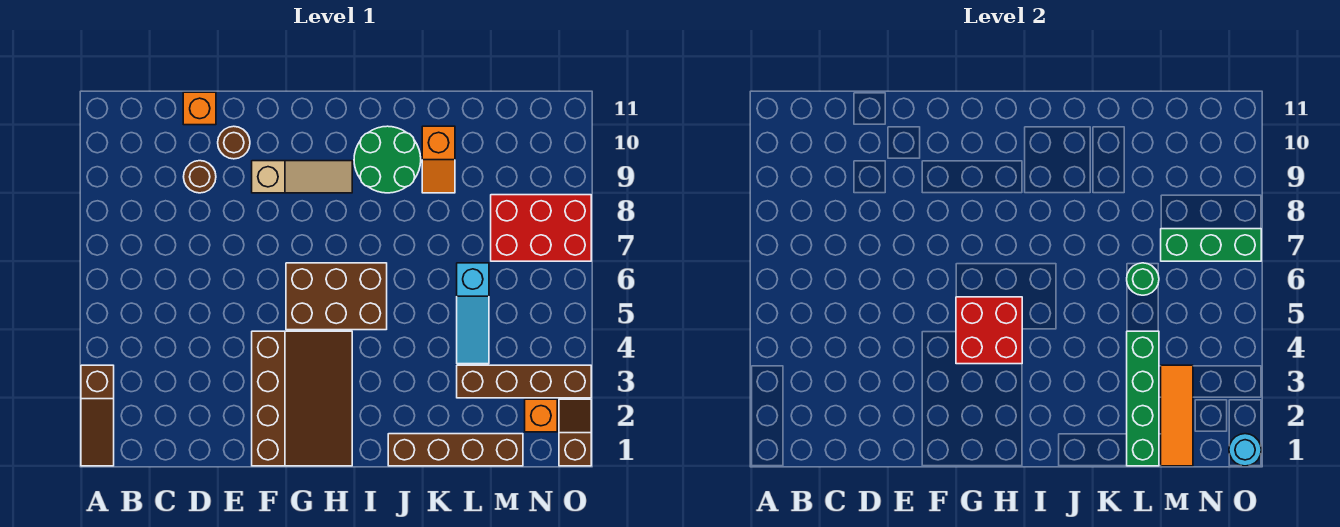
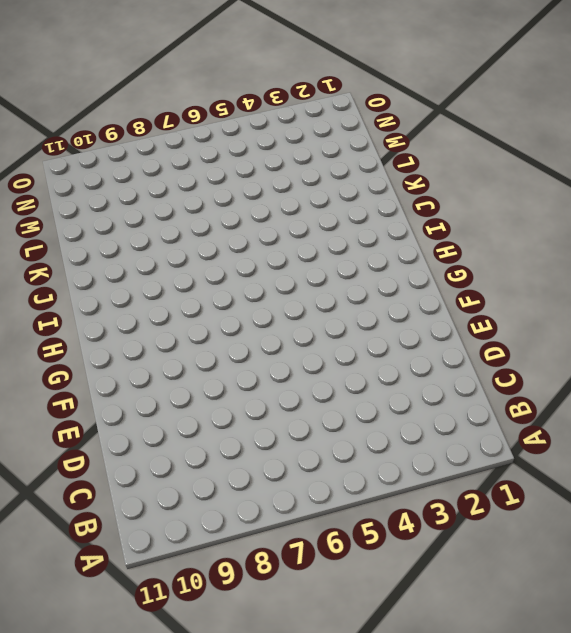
none -> brown slope A1:A3 level 1 top 3
none -> brown round brick D9 level 1
none -> orange brick D11 level 1

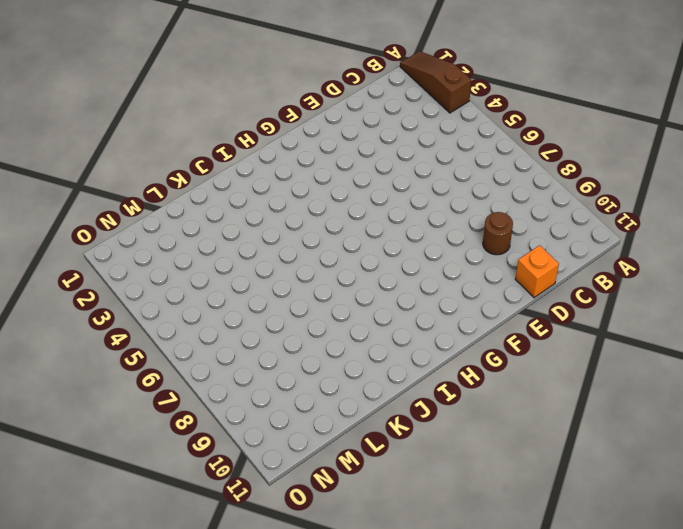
none -> brown round brick E10 level 1
none -> brown slope F1:H4 level 1 top F
none -> tan slope F9:H9 level 1 top F

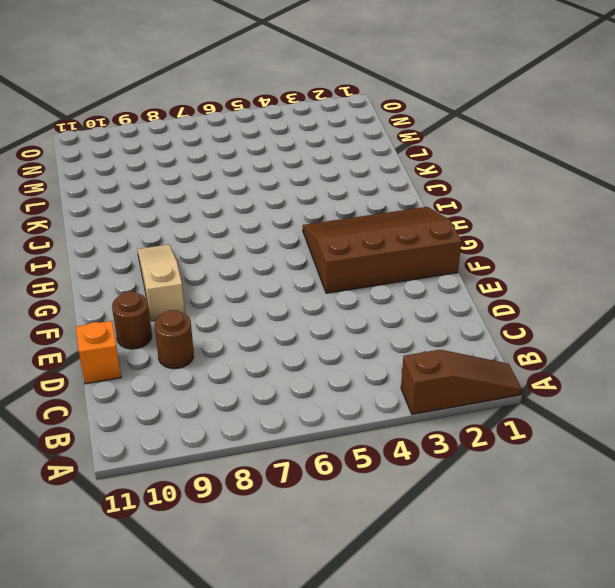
none -> brown brick G5:I6 level 1
none -> green round brick I9:J10 level 1
none -> brown brick J1:M1 level 1

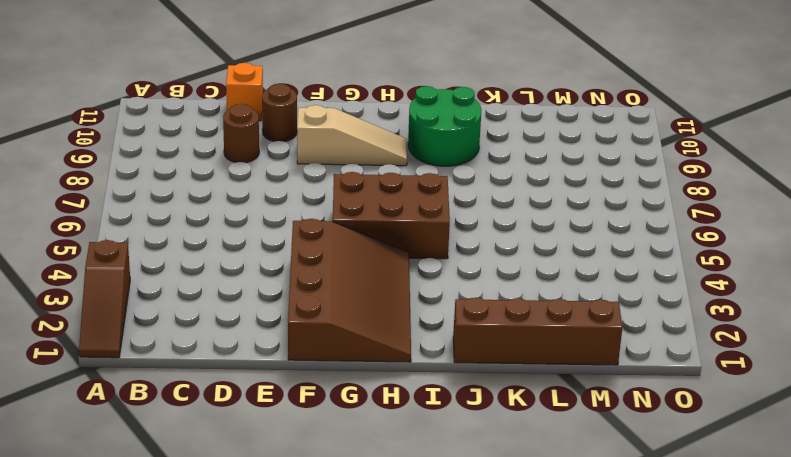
none -> orange slope K9:K10 level 1 top 10
none -> brown brick L3:O3 level 1
none -> cyan slope L4:L6 level 1 top 6

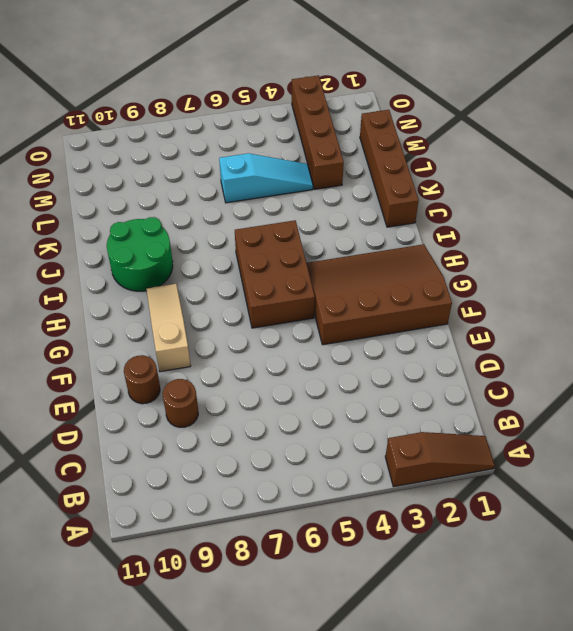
none -> orange brick D11 level 1
none -> orange slope K9:K10 level 1 top 10
none -> red brick M7:O8 level 1

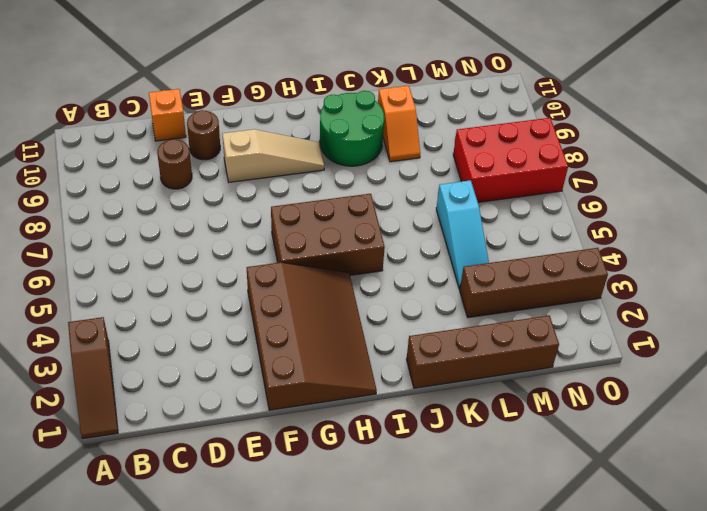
none -> orange brick N2 level 1
none -> brown slope O1:O2 level 1 top 1
none -> red brick G4:H5 level 2

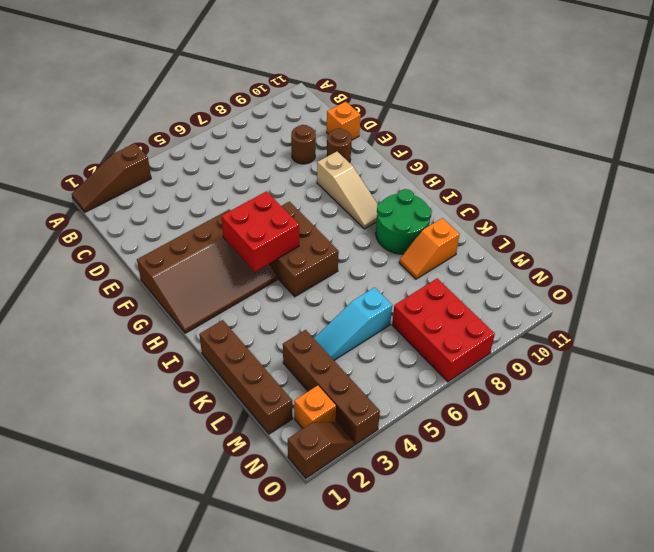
none -> green brick L1:L4 level 2
none -> green round brick L6 level 2
none -> orange tile M1:M3 level 2

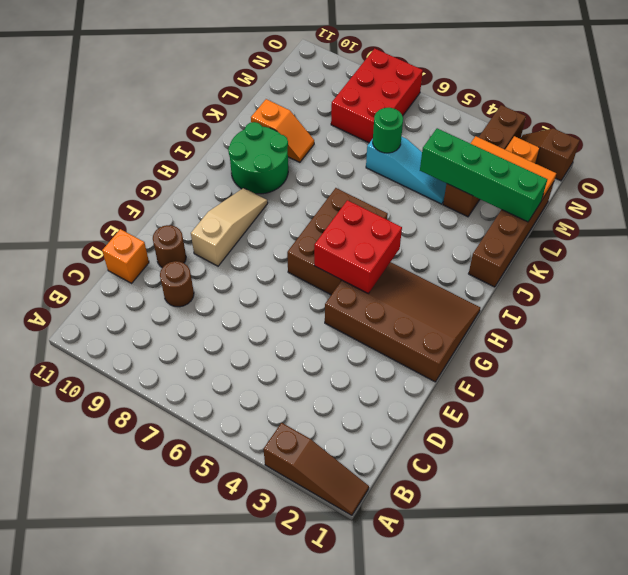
none -> green brick M7:O7 level 2
none -> cyan round brick O1 level 2

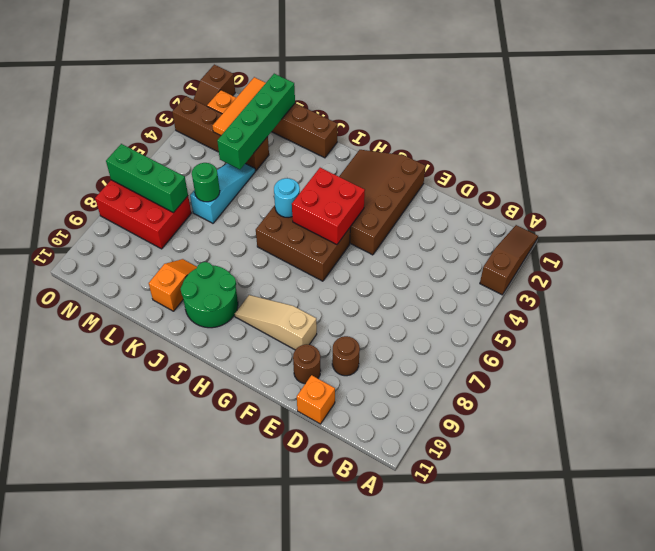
cyan round brick I5 level 2 -> cyan round brick O1 level 2

